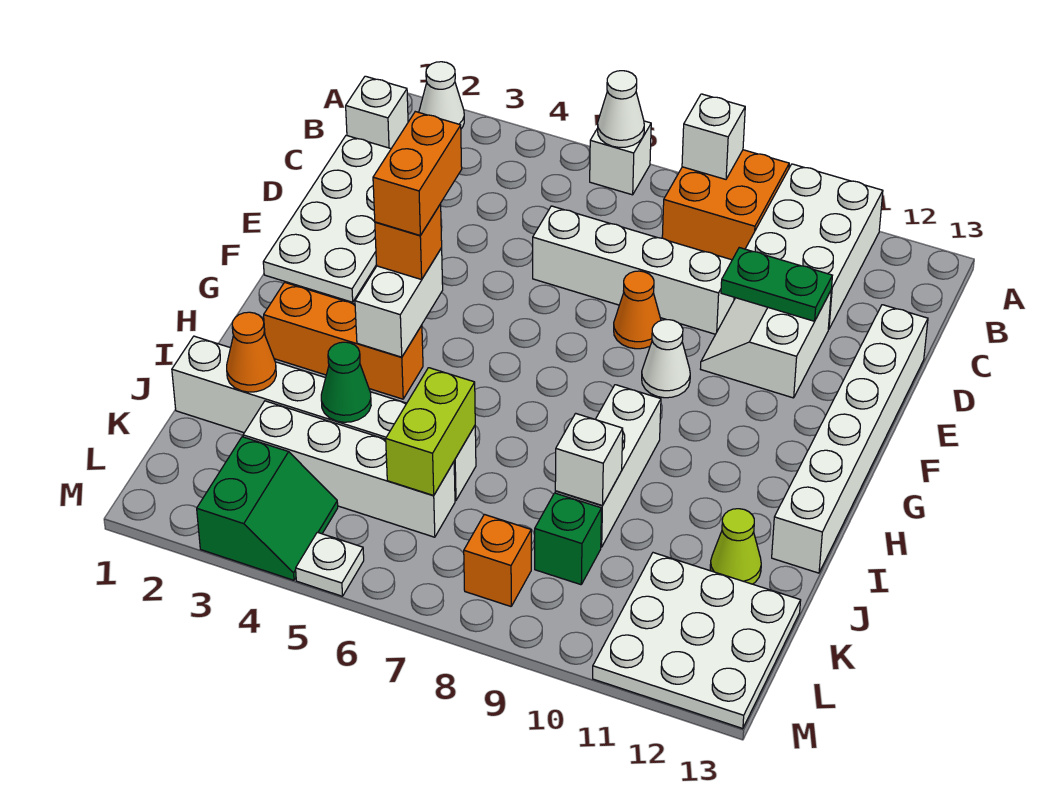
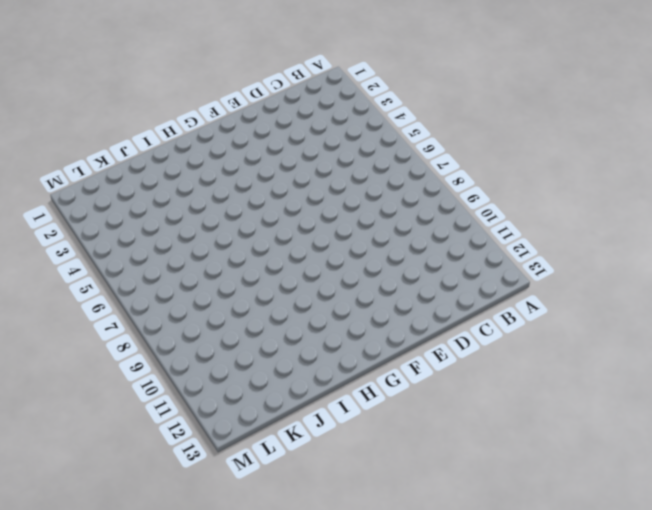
none -> white cone A2 level 1
none -> white brick A6 level 1
none -> orange brick A8:B9 level 1
none -> white brick A10:C11 level 1

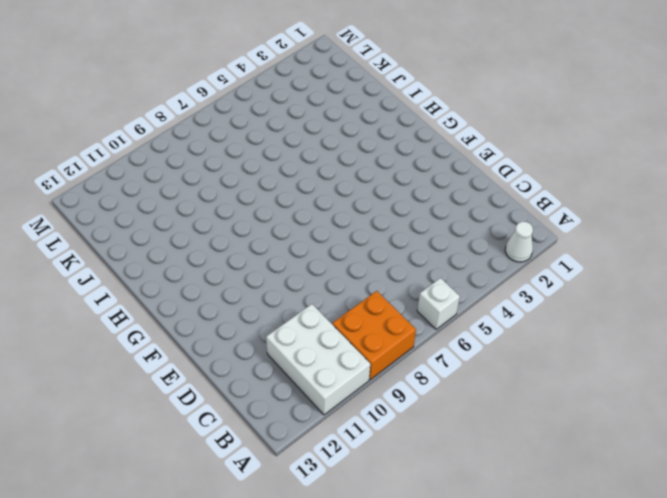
none -> white brick B1 level 1
none -> white plate C1:F2 level 1
none -> white brick D6:D9 level 1
none -> white slope D10:E11 level 1 top 11

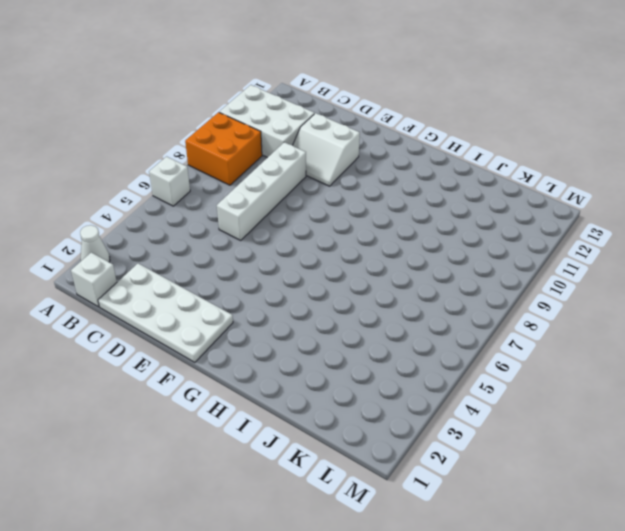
none -> white brick D13:I13 level 1
none -> orange cone E8 level 1
none -> white cone F9 level 1
none -> orange brick H2:H4 level 1

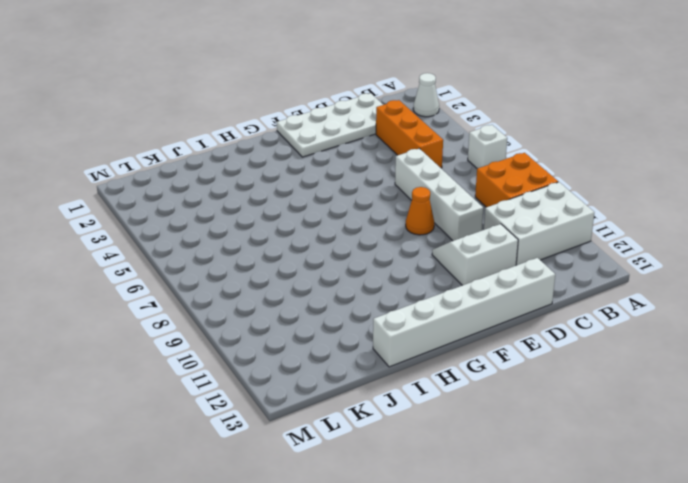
orange brick C3:C5 level 1 -> orange brick H2:H4 level 1
none -> white brick B1 level 1
none -> white cone F9 level 1
none -> white brick H9:J9 level 1
none -> white brick J1:J6 level 1

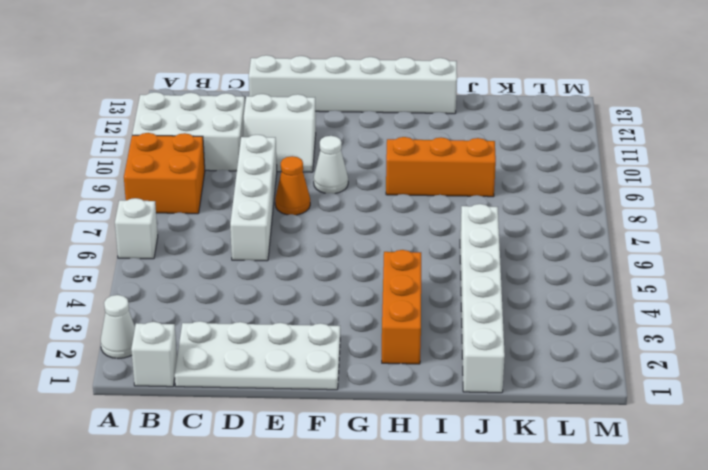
orange brick H9:J9 level 1 -> white brick H9:J9 level 1
none -> lime cone J12 level 1
none -> white brick K3:K6 level 1
none -> green brick K9 level 1
none -> white plate K11:M13 level 1

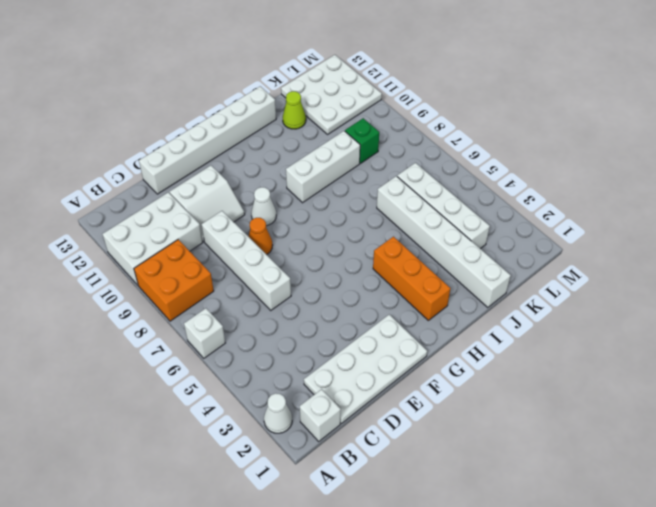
none -> green slope L3:M4 level 1 top 3
none -> orange brick L8 level 1
none -> white plate M5 level 1
none -> white cone A6 level 2

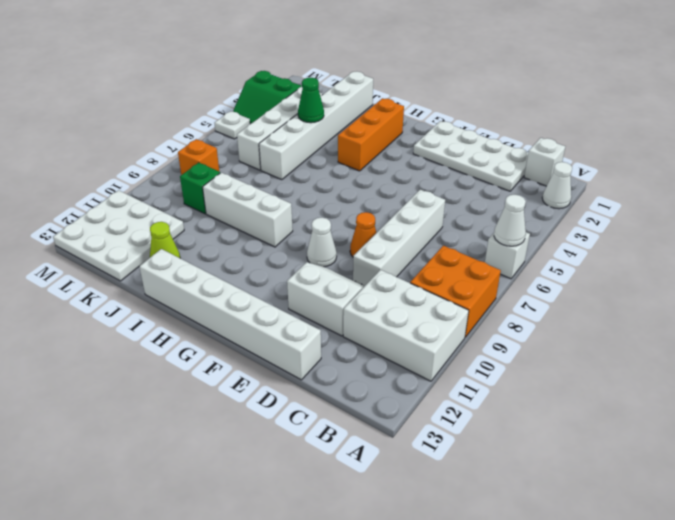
none -> white brick A8 level 2
none -> green plate D10:D11 level 2
none -> white brick G4:H4 level 2
none -> orange cone J2 level 2

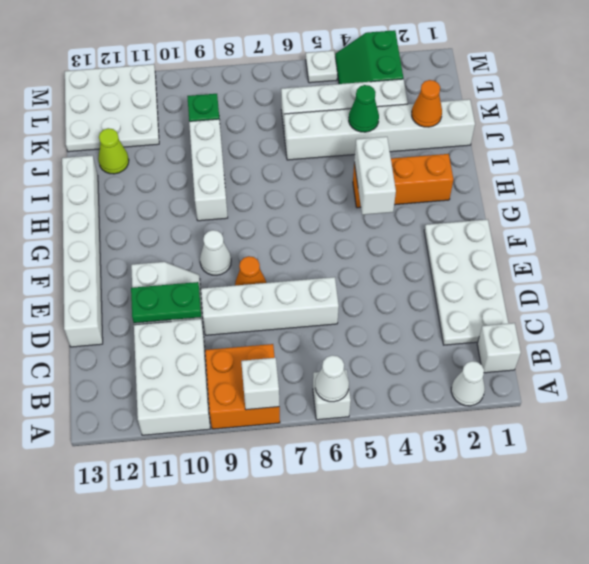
none -> orange brick L8 level 1
none -> lime brick J6:K6 level 2
none -> white brick J9 level 2
none -> orange brick G4 level 3

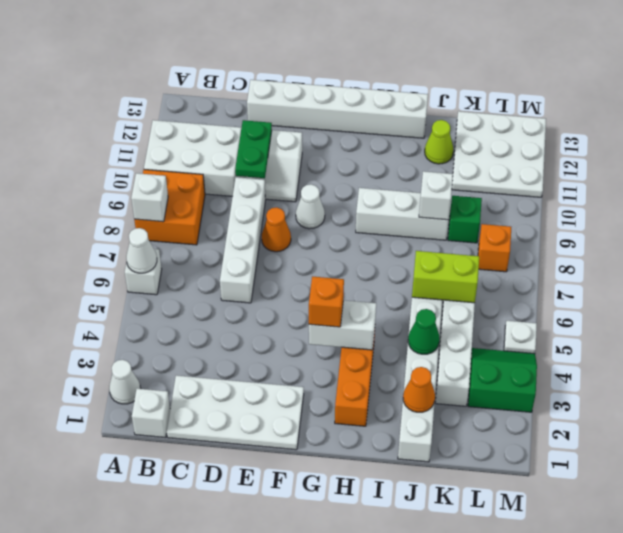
none -> orange brick F4:G4 level 4

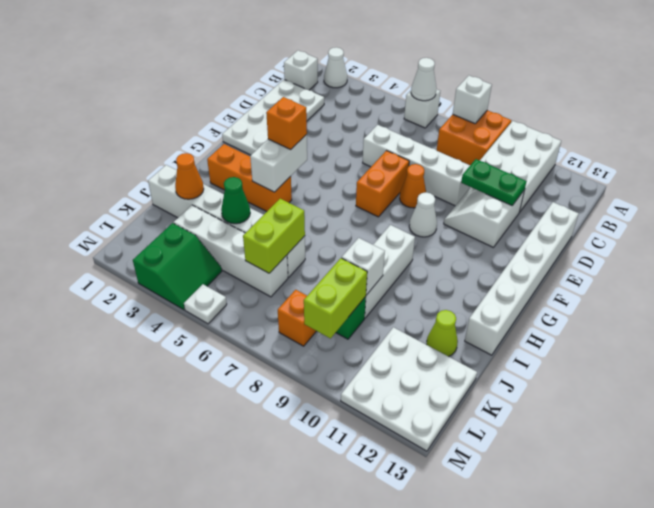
orange brick E7:F7 level 1 -> orange brick F4:G4 level 4
lime brick K9:L9 level 2 -> none

